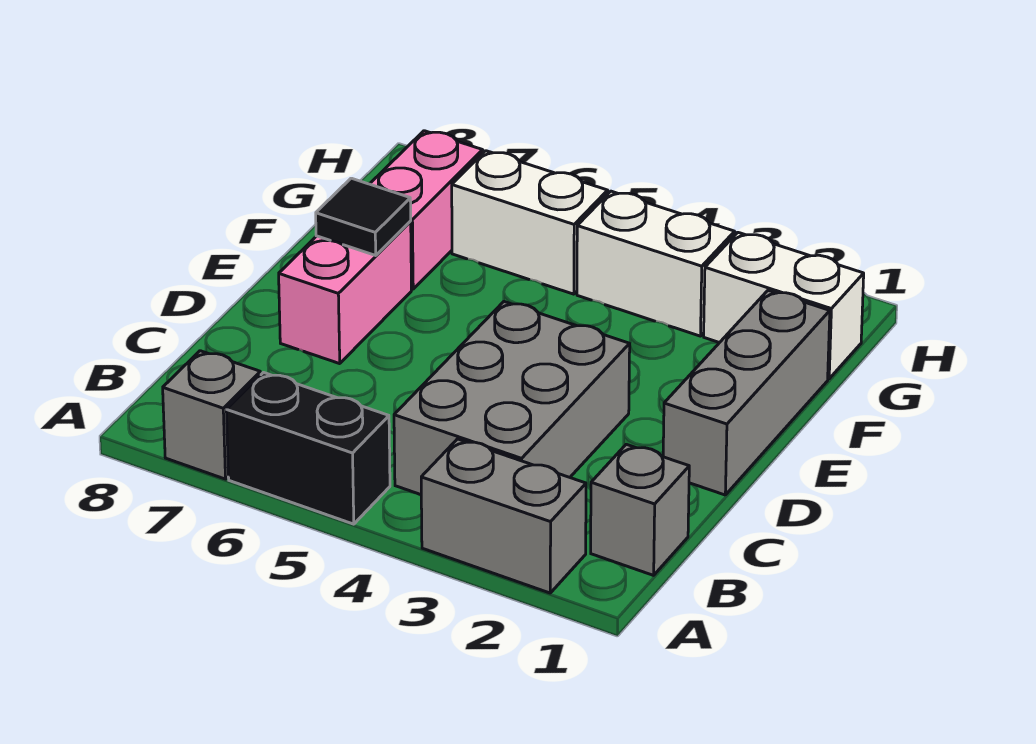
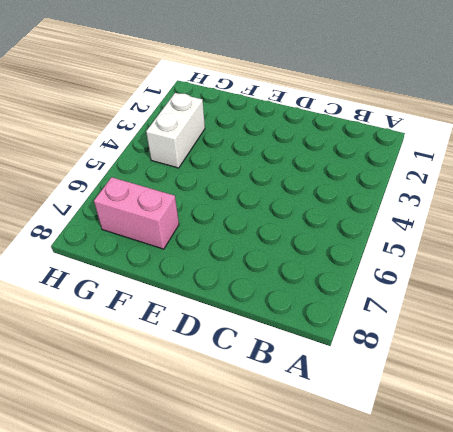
none -> grey brick A2:A3 level 1
none -> black brick A5:A6 level 1
none -> grey brick A7 level 1

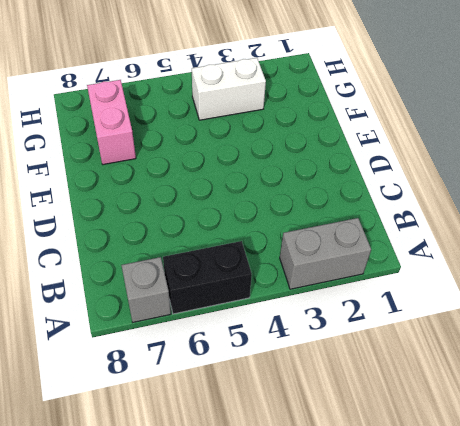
none -> grey brick B1 level 1
none -> grey brick B3:D4 level 1
none -> grey brick D1:F1 level 1

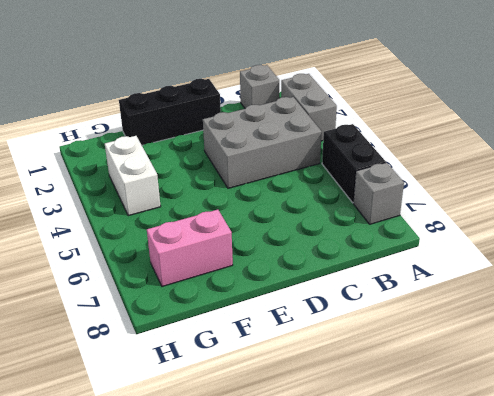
black brick D1:F1 level 1 -> grey brick D1:F1 level 1
none -> pink brick D7:E7 level 1
none -> white brick G1:G2 level 1
none -> white brick G5:G6 level 1

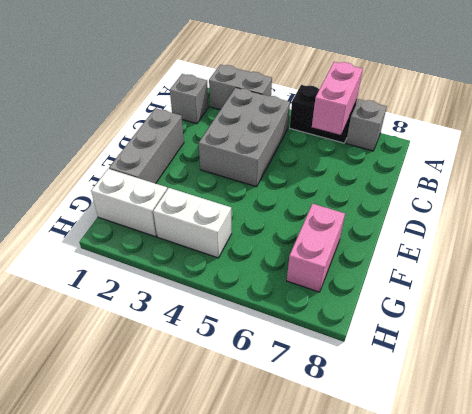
pink brick A6:B6 level 2 -> pink brick D7:E7 level 1
none -> white brick G5:G6 level 1
none -> black tile E7 level 2

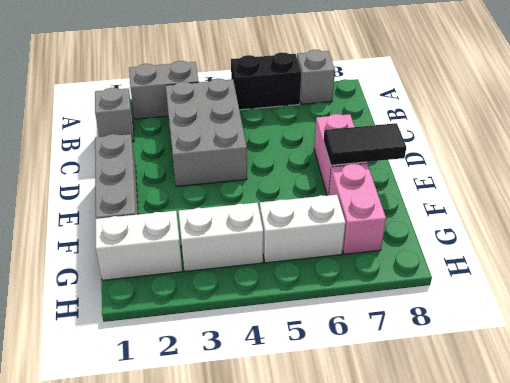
black tile E7:E8 level 2 -> black tile E7 level 2

